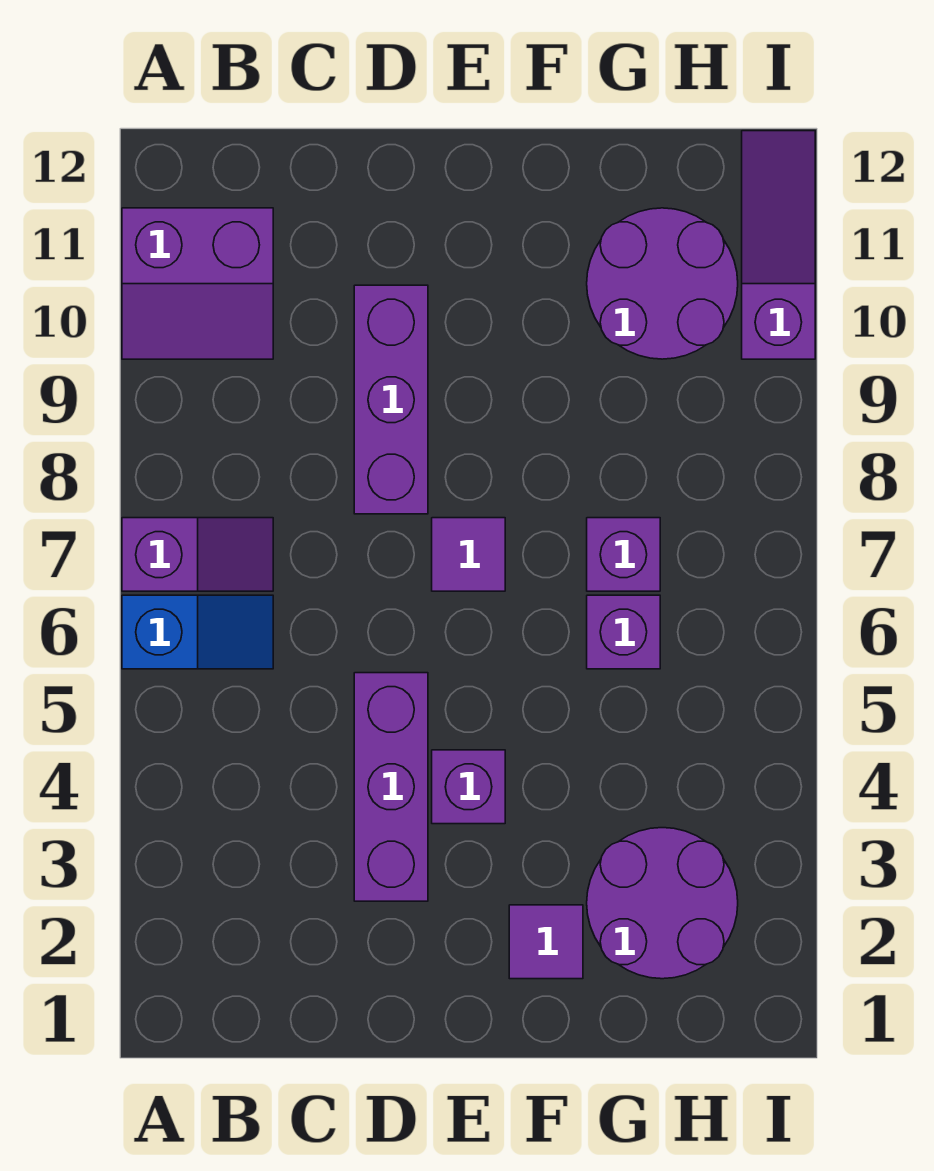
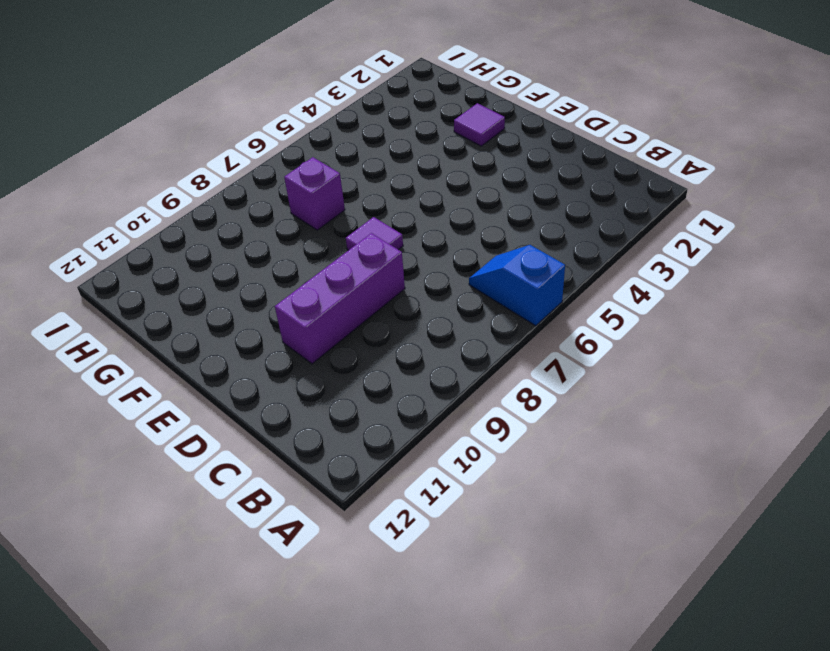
none -> purple slope A7:B7 level 1 top A
none -> purple slope A10:B11 level 1 top 11
none -> purple brick D3:D5 level 1

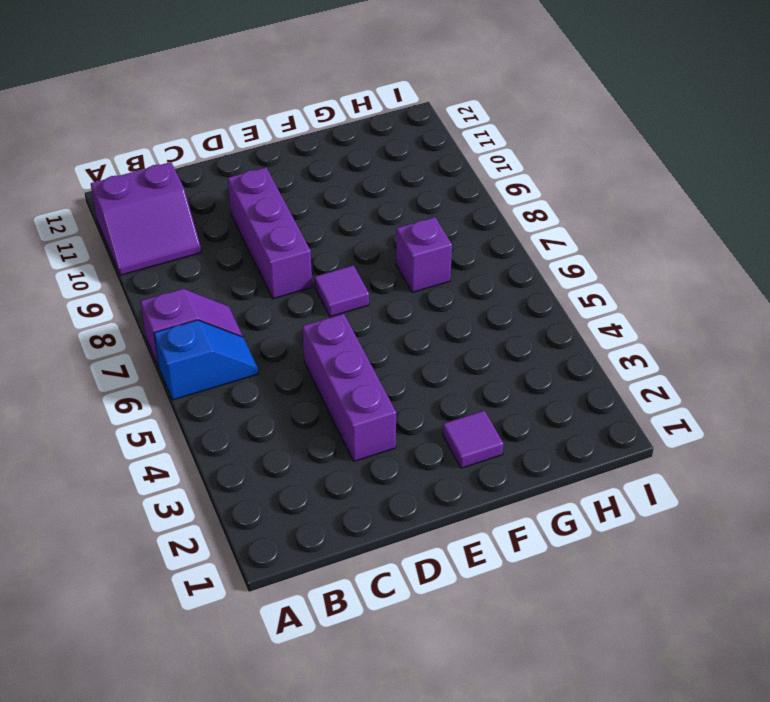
none -> purple brick E4 level 1
none -> purple round brick G2:H3 level 1
none -> purple brick G6 level 1

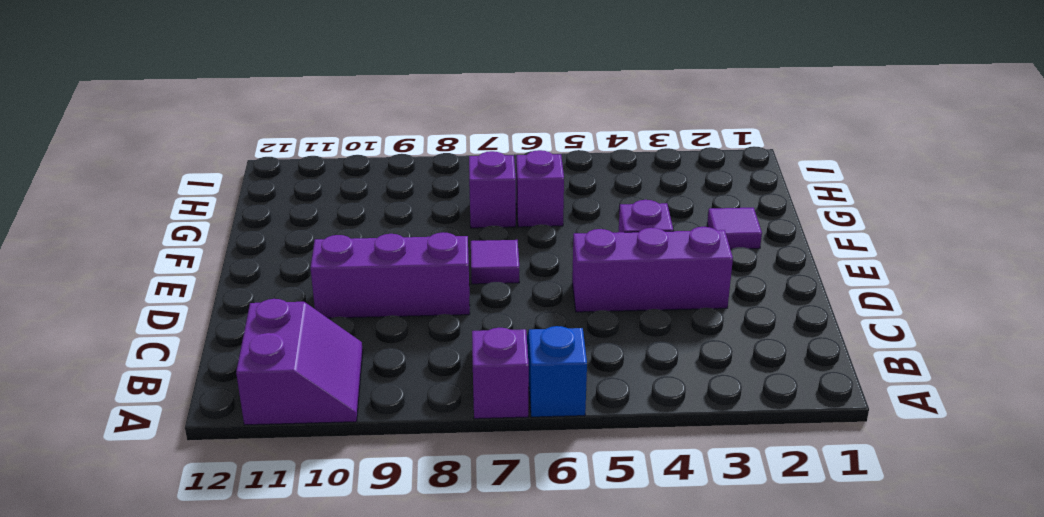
none -> purple round brick G2:H3 level 1
none -> purple round brick G10:H11 level 1
none -> purple slope I10:I12 level 1 top 10

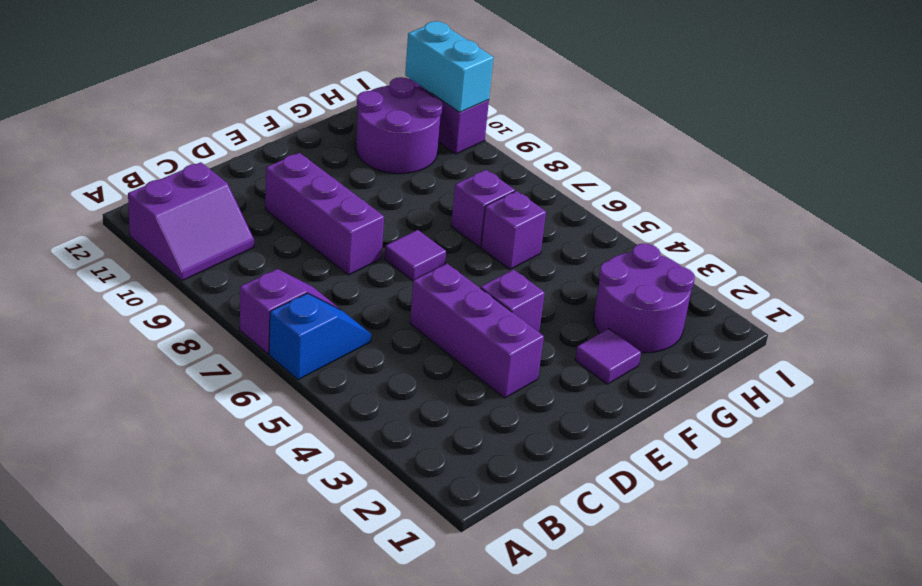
cyan brick I10:I11 level 2 -> none

